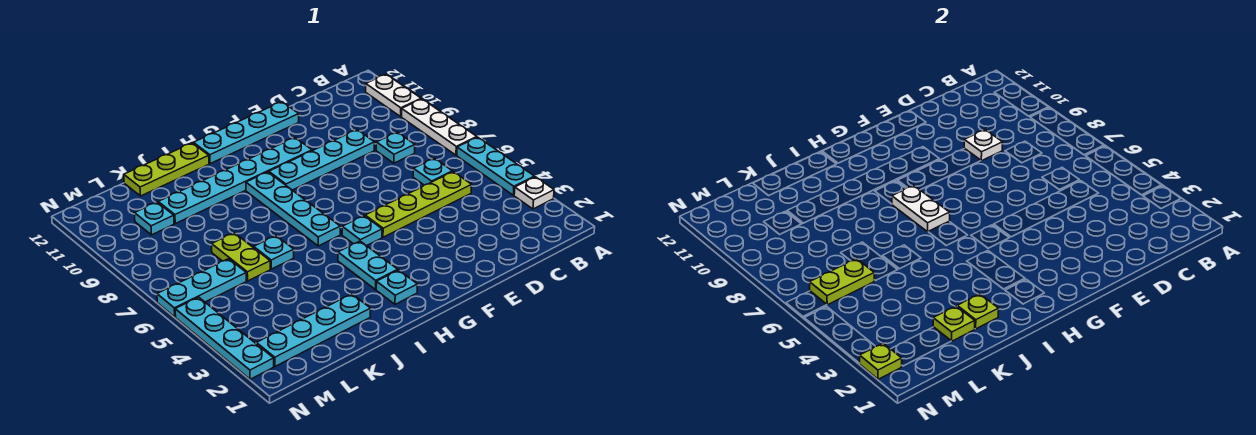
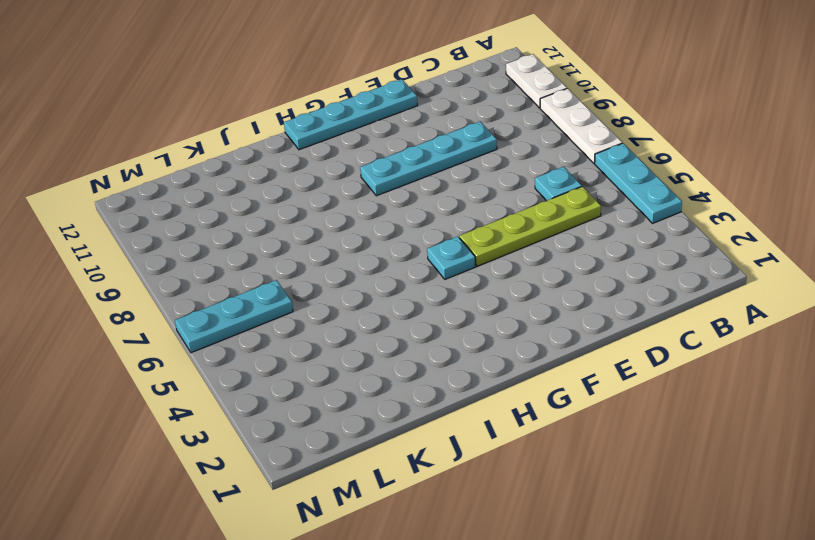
none -> white plate A3 level 1
none -> cyan plate C8 level 1
none -> cyan plate F10:K10 level 1

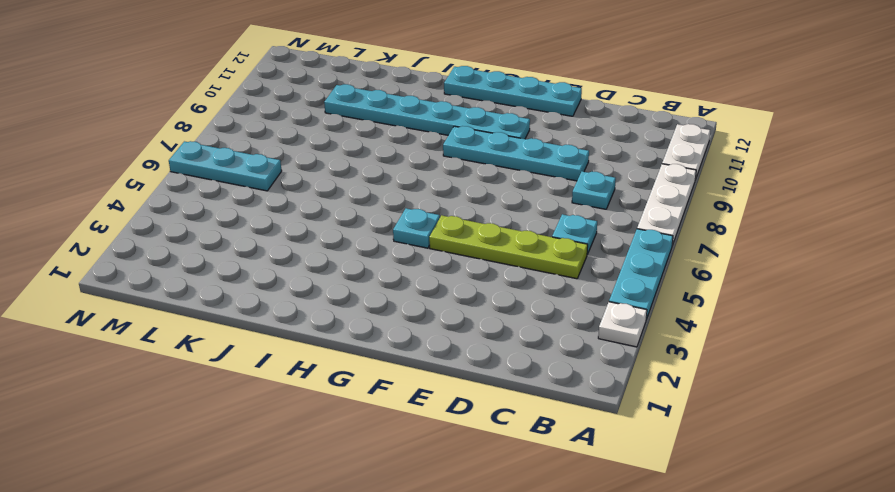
none -> cyan plate H2 level 1
none -> cyan plate H3:H4 level 1
none -> cyan plate H6:H9 level 1

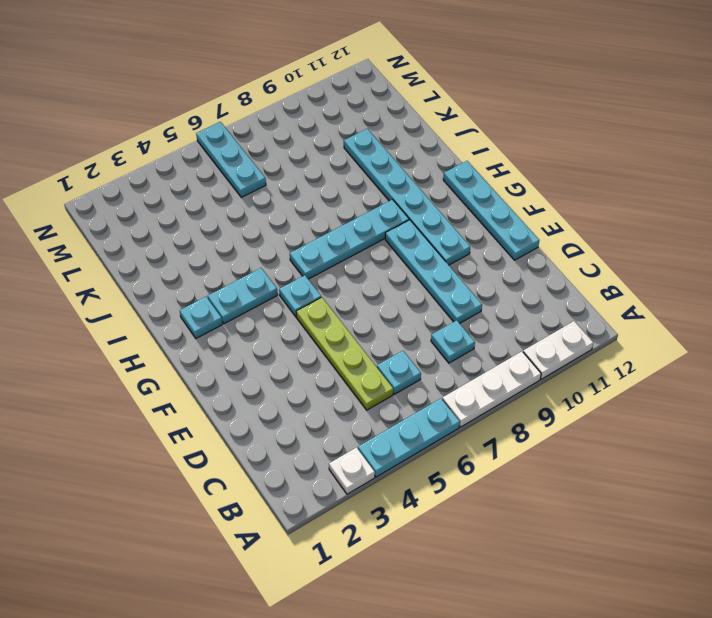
none -> lime plate I12:K12 level 1
none -> cyan plate J2:M2 level 1
none -> cyan plate J6 level 1

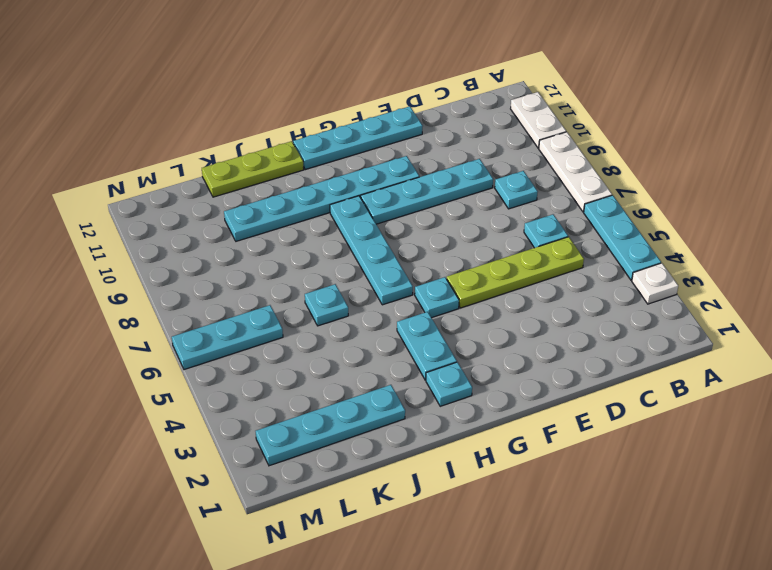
none -> lime plate K6:K7 level 1
none -> cyan plate L10 level 1
none -> cyan plate N2:N5 level 1

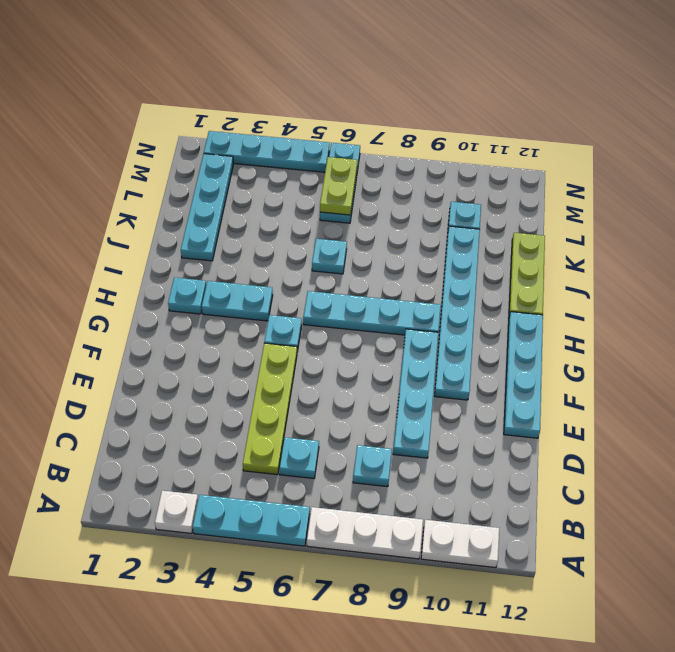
none -> lime plate K6:K7 level 1
none -> white plate D9 level 2
none -> white plate H7:H8 level 2

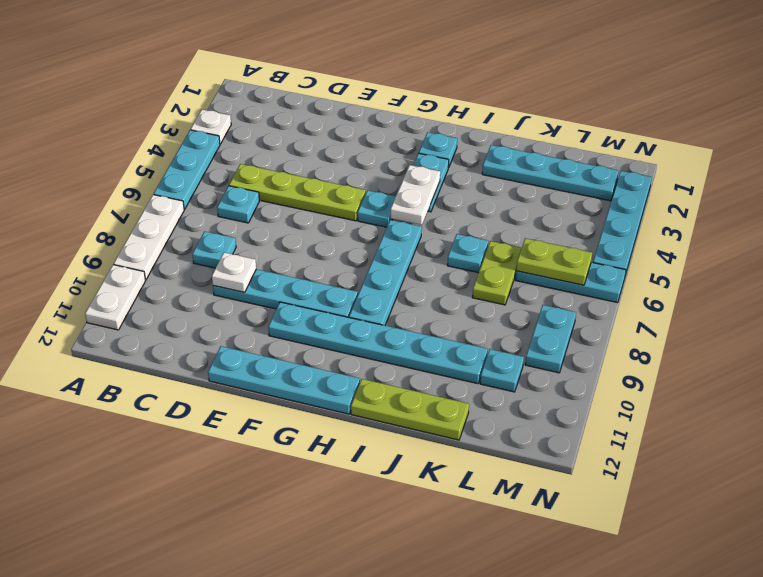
white plate H4:H5 level 2 -> white plate H7:H8 level 2
cyan plate M8:M9 level 1 -> none
none -> lime plate J2 level 2
none -> lime plate K2 level 2
none -> lime plate N2 level 2

